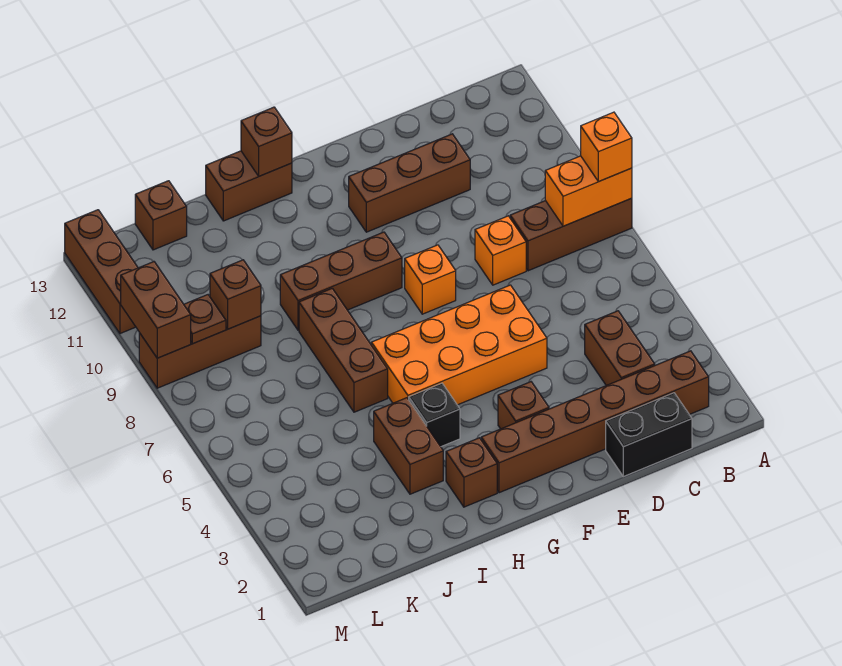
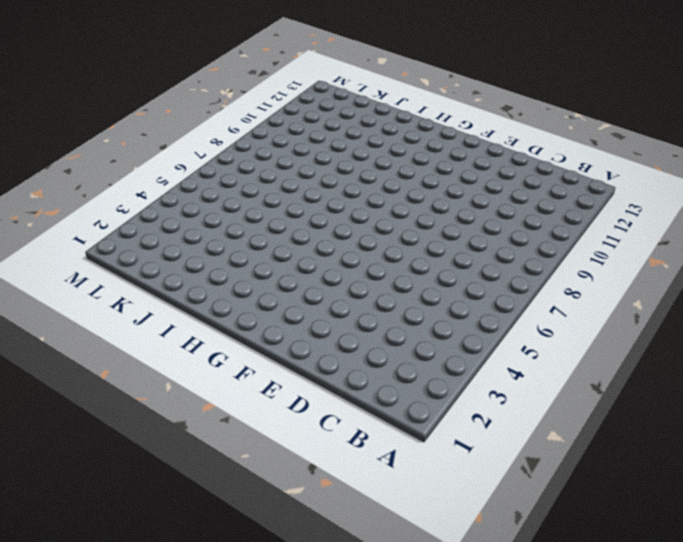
none -> brown brick A8:C8 level 1
none -> brown brick B2:G2 level 1
none -> black brick C1:D1 level 1

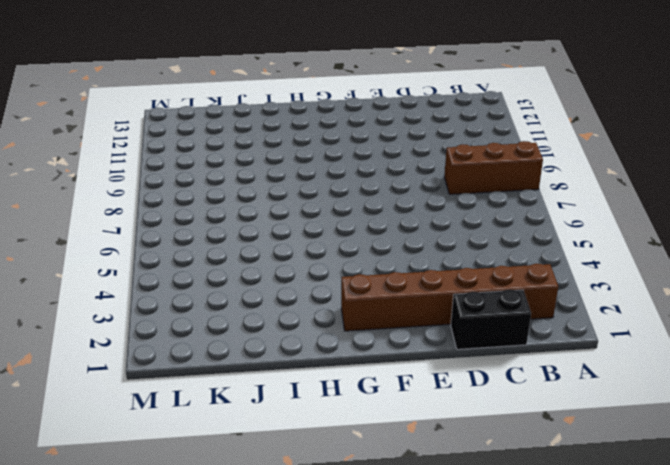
none -> brown brick C3:C4 level 1
none -> orange brick D8 level 1
none -> brown brick D11:F11 level 1

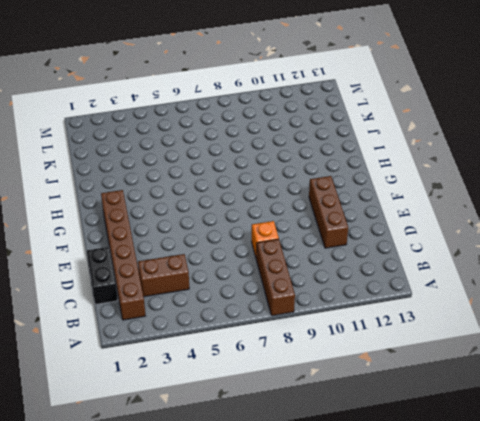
none -> orange brick E5:H6 level 1
none -> brown brick F3 level 1
none -> orange brick F8 level 1

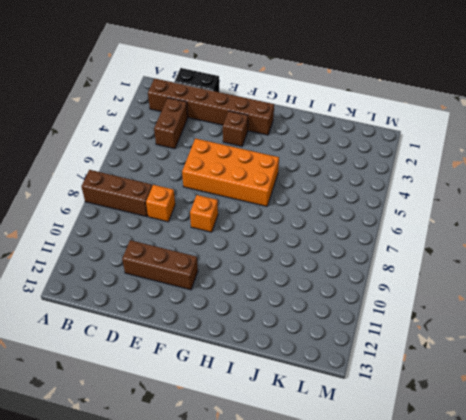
none -> brown brick G9:I9 level 1
none -> brown brick H2 level 1
none -> black brick H4 level 1

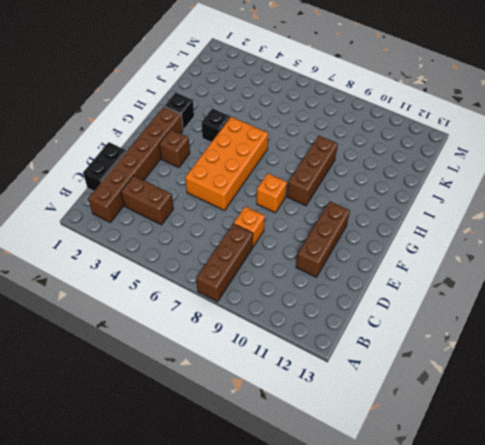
black brick H2 level 1 -> brown brick H2 level 1
none -> brown brick H13:I13 level 1
none -> brown brick I3:I4 level 1
none -> brown brick I6:I8 level 1

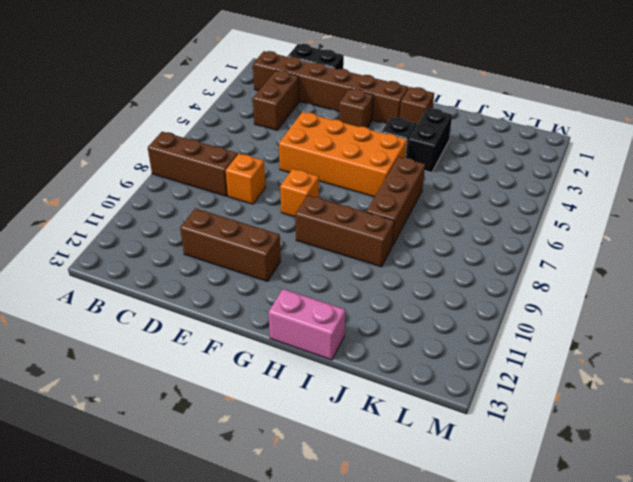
pink brick H13:I13 level 1 -> brown brick H13:I13 level 1
black brick I3:I4 level 1 -> brown brick I3:I4 level 1
none -> brown brick K9:M9 level 1
none -> brown brick K13 level 1
none -> brown brick M11:M13 level 1

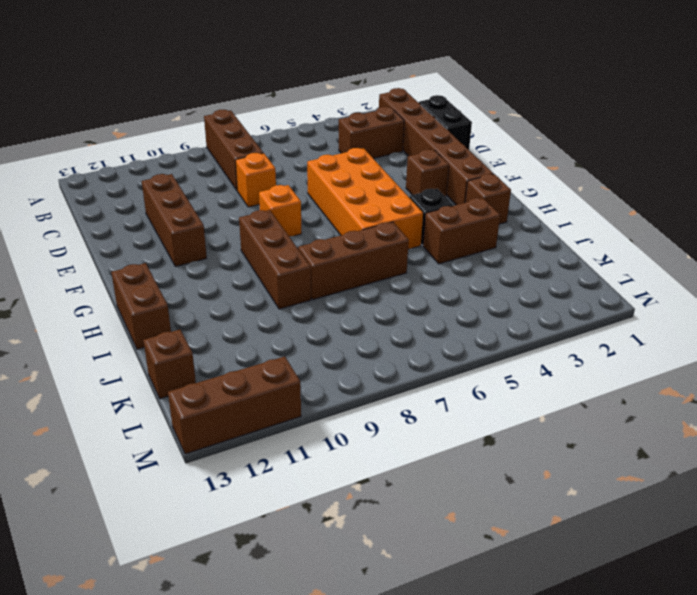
none -> brown brick K9:M9 level 1
none -> orange brick A8:B8 level 2
none -> brown brick H13 level 2

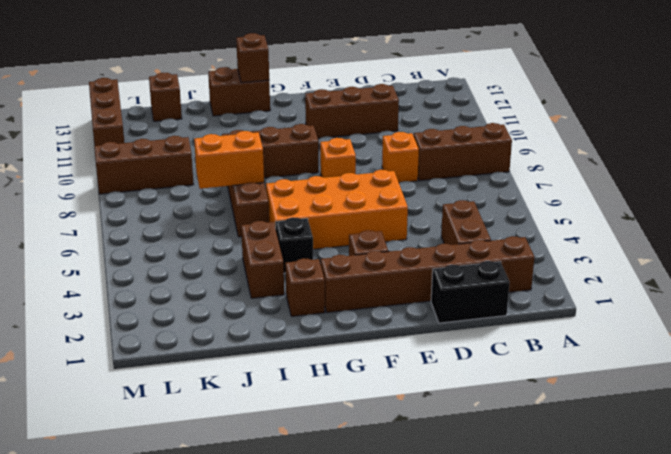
orange brick I7:J7 level 2 -> orange brick A8:B8 level 2
none -> brown brick K9 level 2
none -> brown plate L9 level 2
none -> brown brick M9:M10 level 2

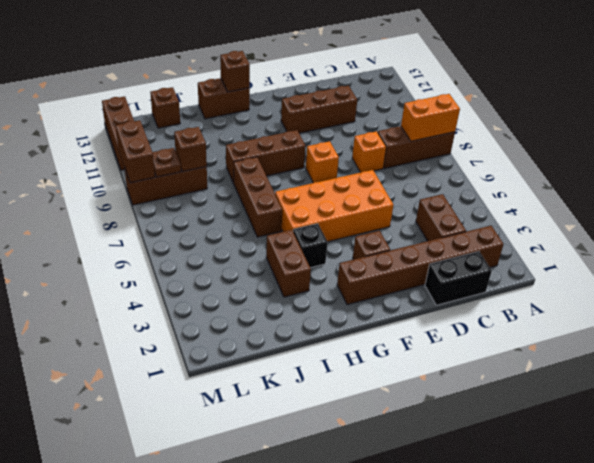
none -> brown brick H2 level 1
none -> orange brick A8 level 3

